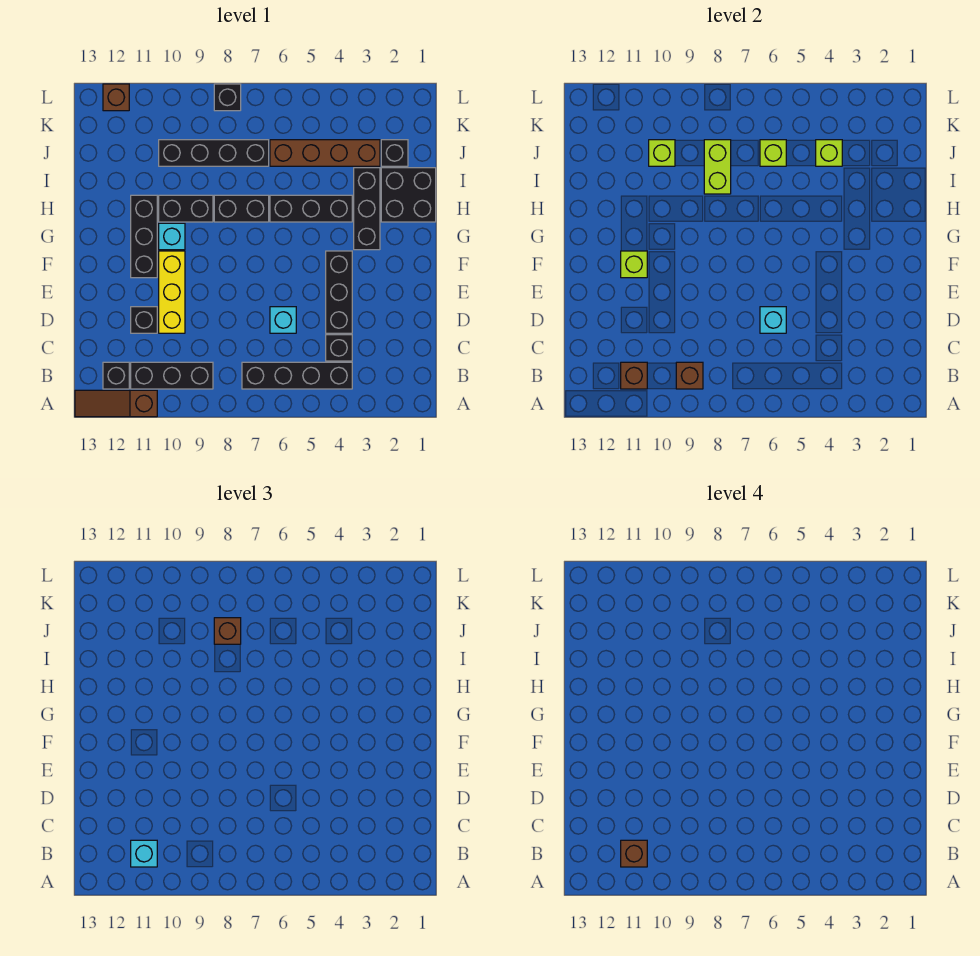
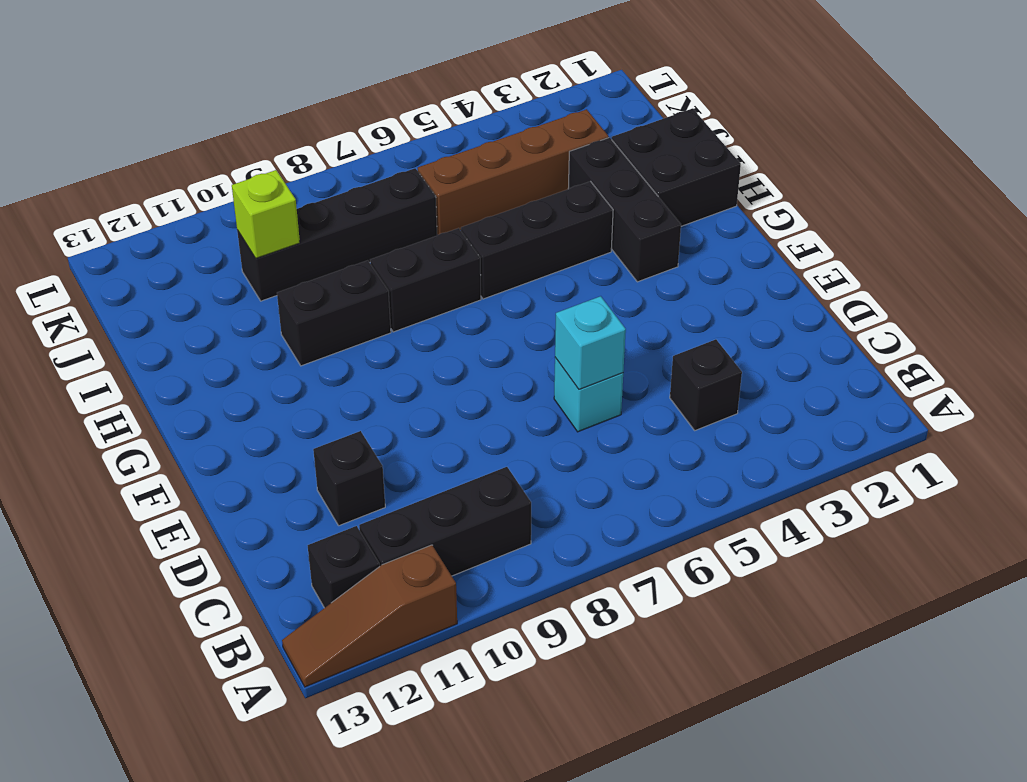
none -> black brick B4:B7 level 1
none -> black brick D4:F4 level 1
none -> yellow brick D10:F10 level 1
none -> black brick F11:H11 level 1

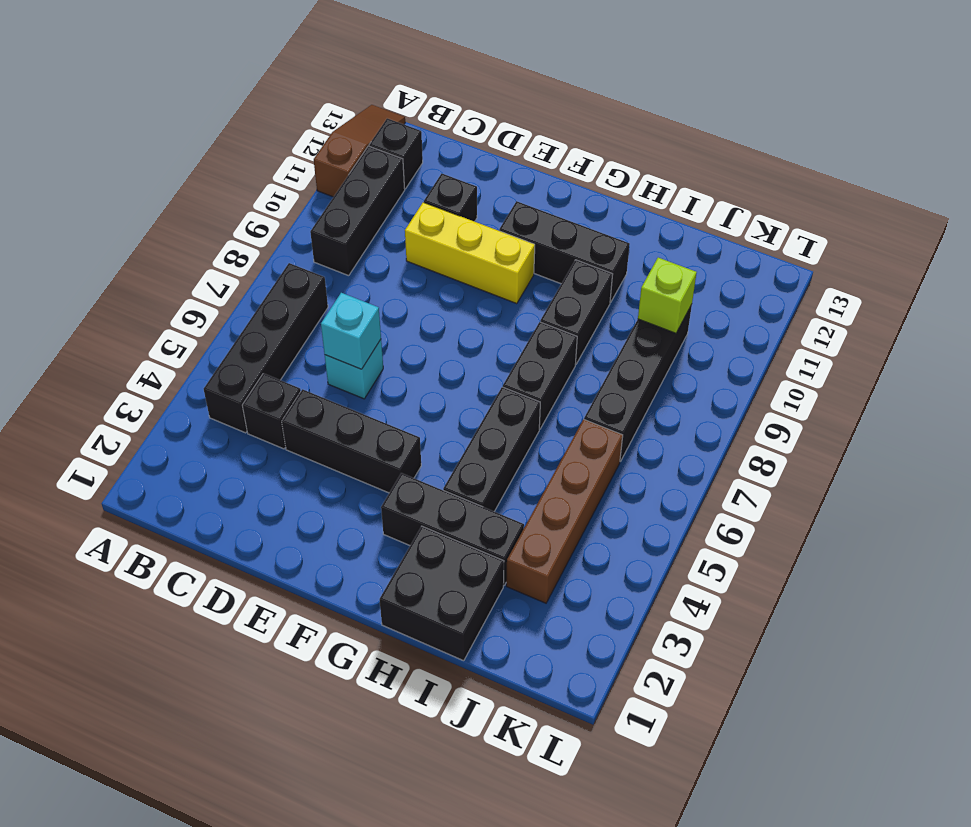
none -> cyan brick G10 level 1
none -> black brick J2 level 1
none -> black brick L8 level 1
none -> brown brick L12 level 1

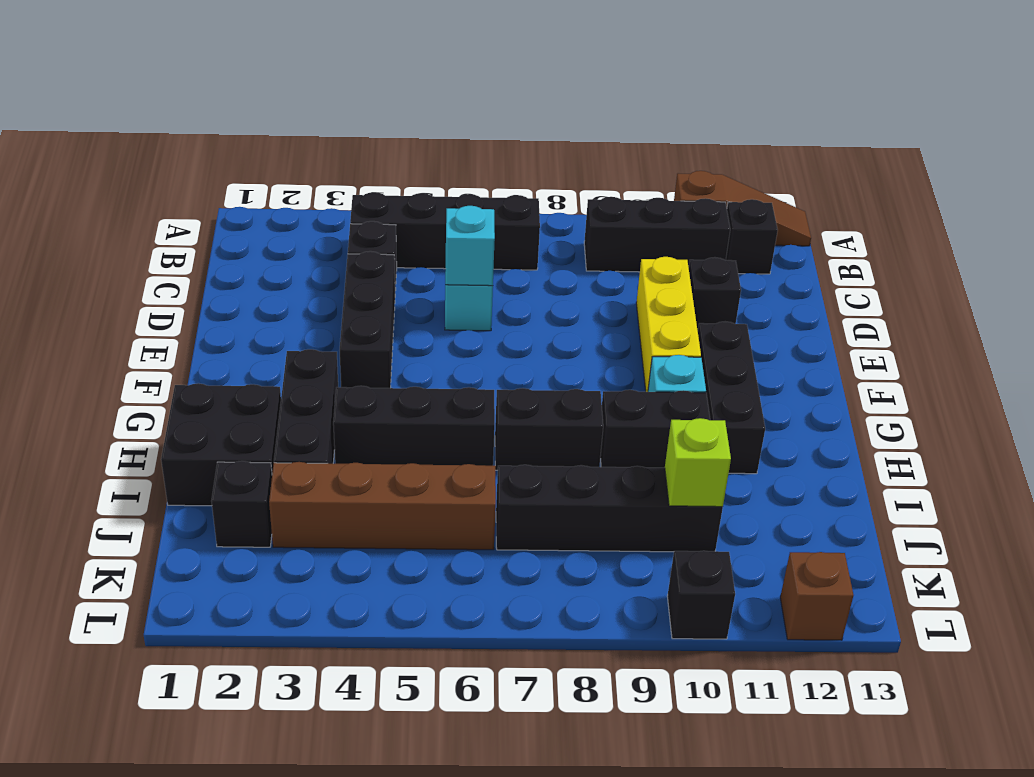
black brick L10 level 1 -> black brick L8 level 1
none -> brown brick B9 level 2
none -> brown brick B11 level 2
none -> lime brick F11 level 2
none -> lime brick I8:J8 level 2

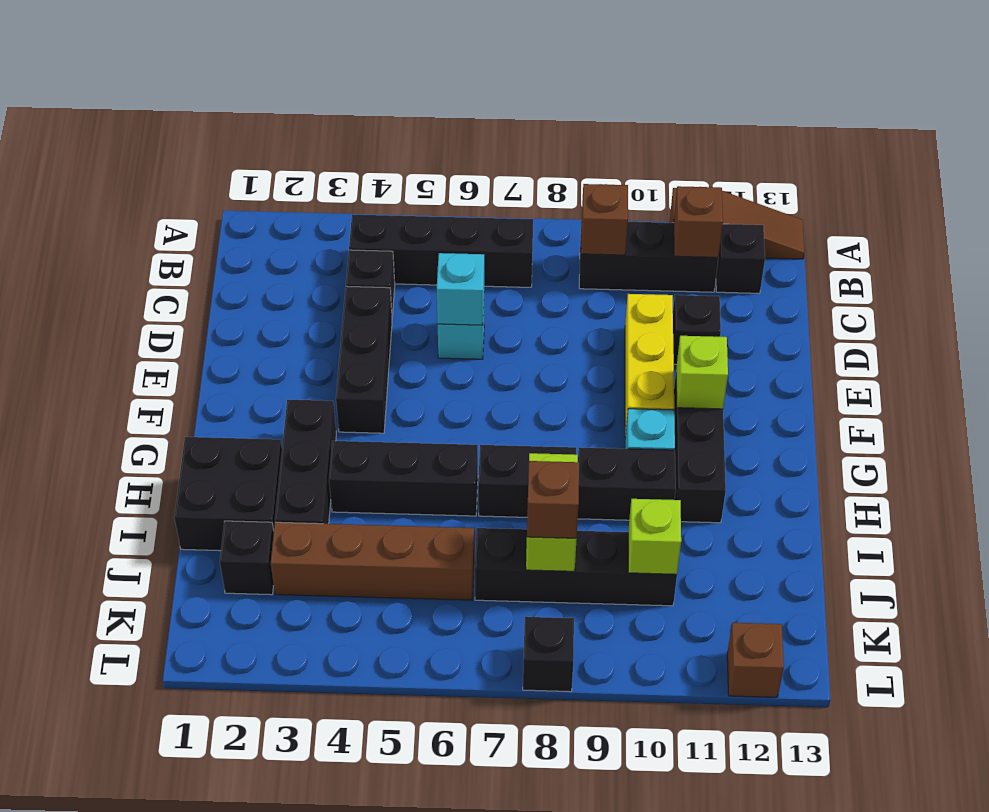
none -> lime brick J4 level 2
none -> lime brick J6 level 2
none -> cyan brick B11 level 3
none -> brown brick B11 level 4

